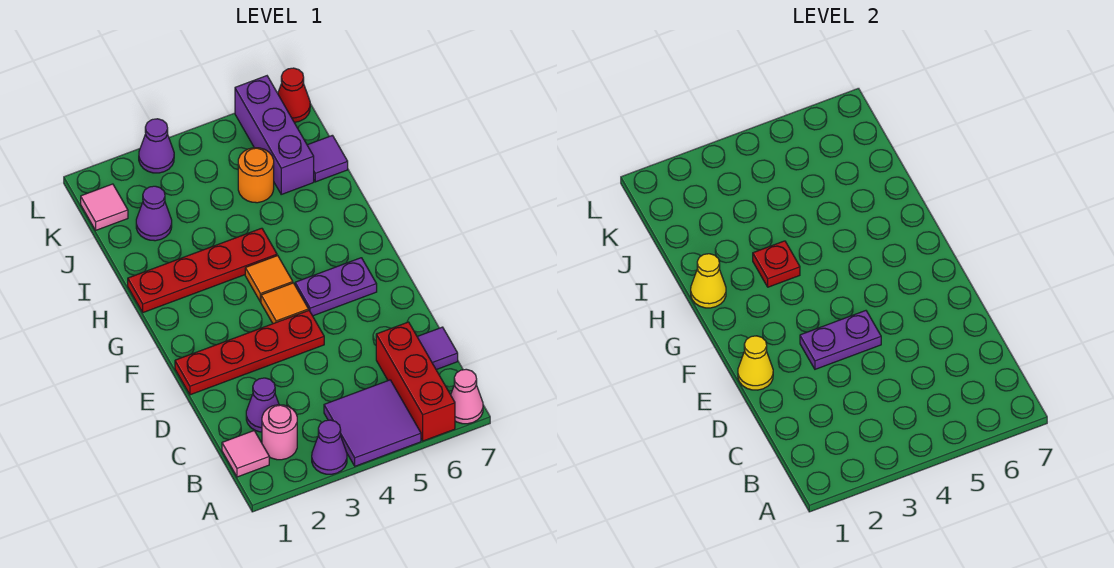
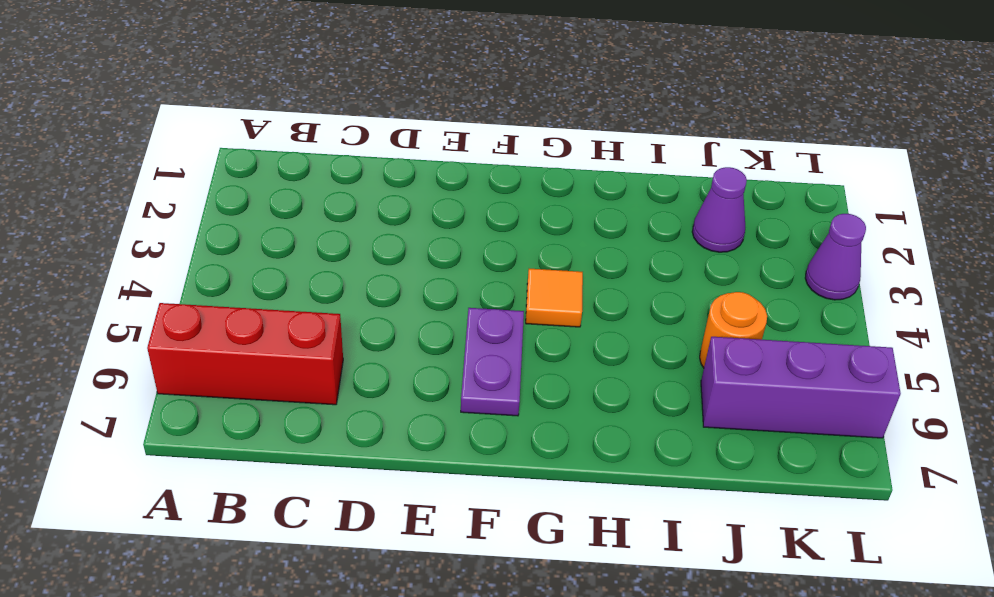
none -> purple cone A3 level 1
none -> purple tile A4:B5 level 1
none -> pink cone A7 level 1

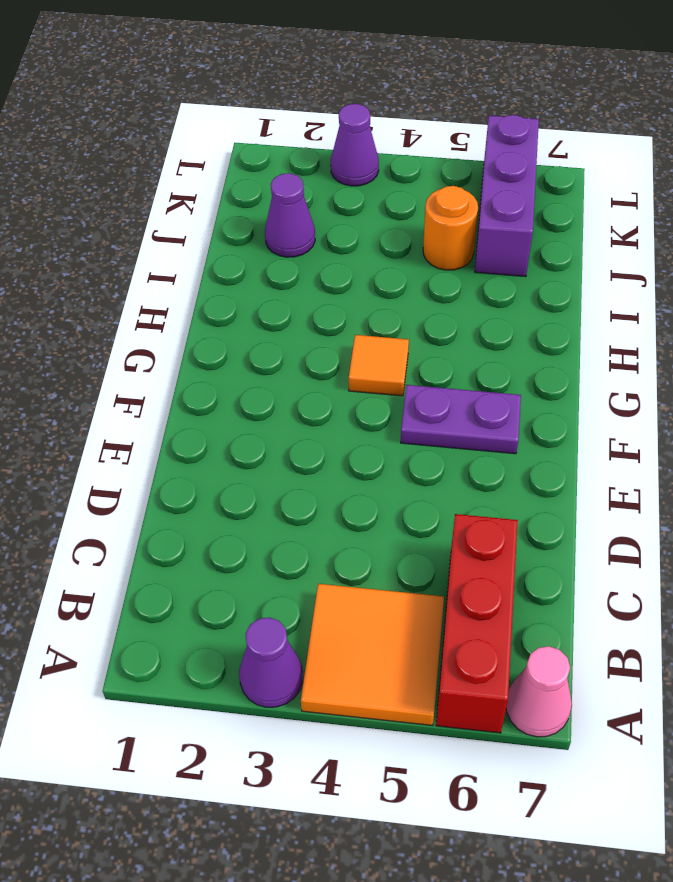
orange tile A4:B5 level 1 -> purple tile A4:B5 level 1
none -> pink tile B1 level 1
none -> pink round brick B2 level 1
none -> purple cone C2 level 1

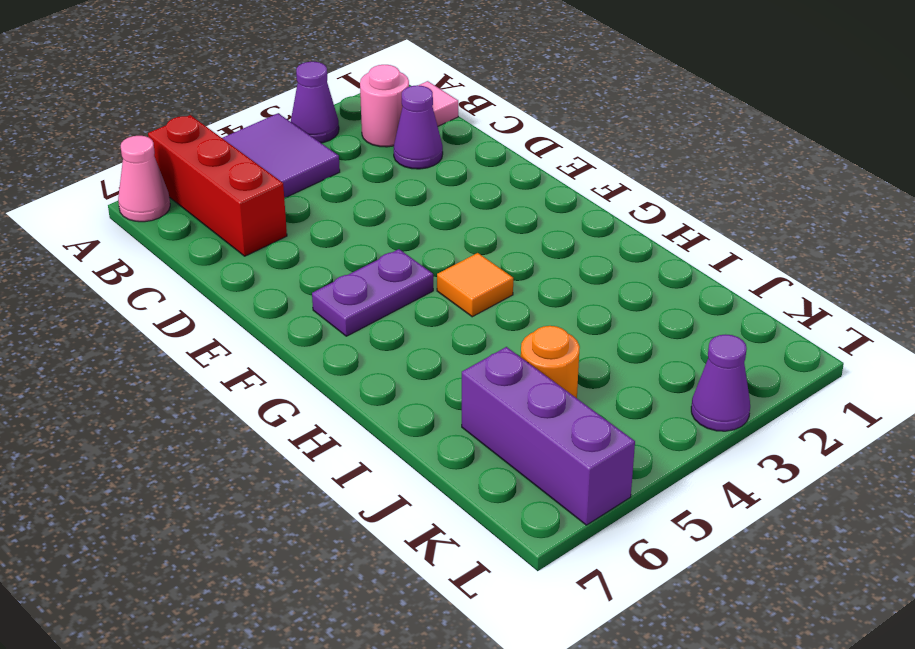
none -> purple tile C7 level 1
none -> red plate E1:E4 level 1
none -> orange tile F4 level 1

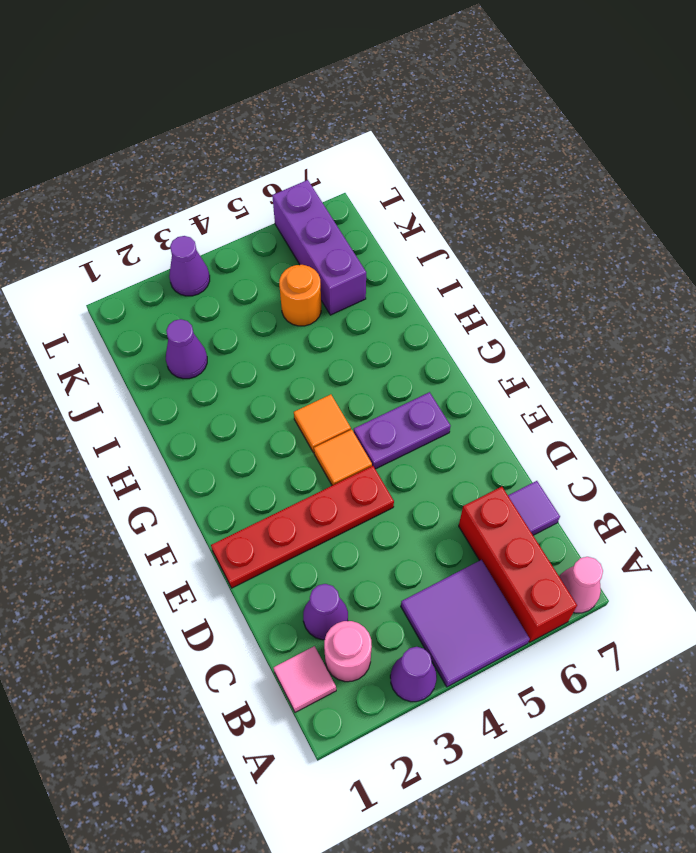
none -> red plate H1:H4 level 1
none -> purple tile J7 level 1
none -> pink tile K1 level 1

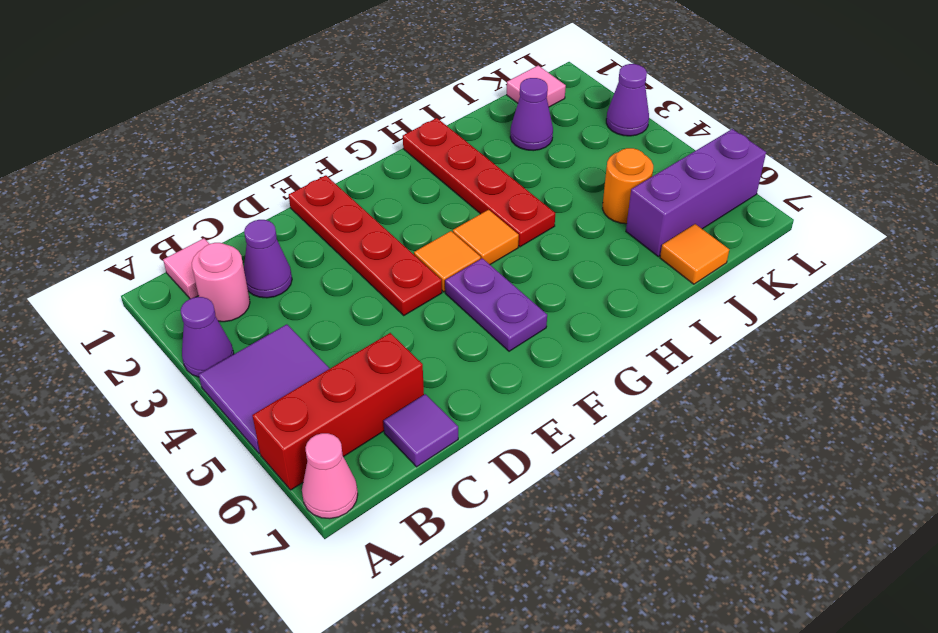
orange tile J7 level 1 -> purple tile J7 level 1
none -> red cone L7 level 1
none -> yellow cone E1 level 2
none -> purple plate E3:E4 level 2

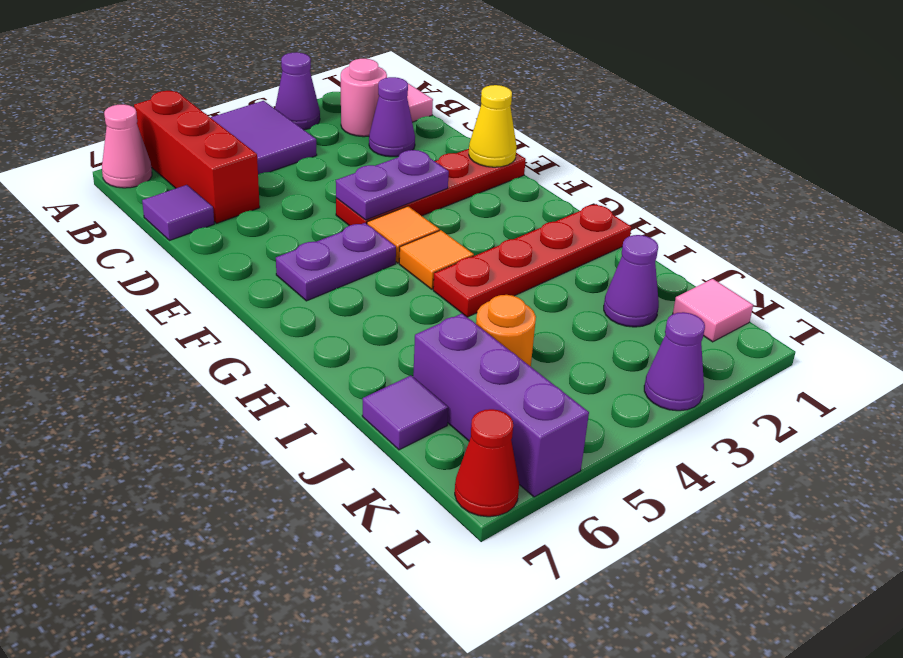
none -> yellow cone H1 level 2
none -> red plate H3 level 2

